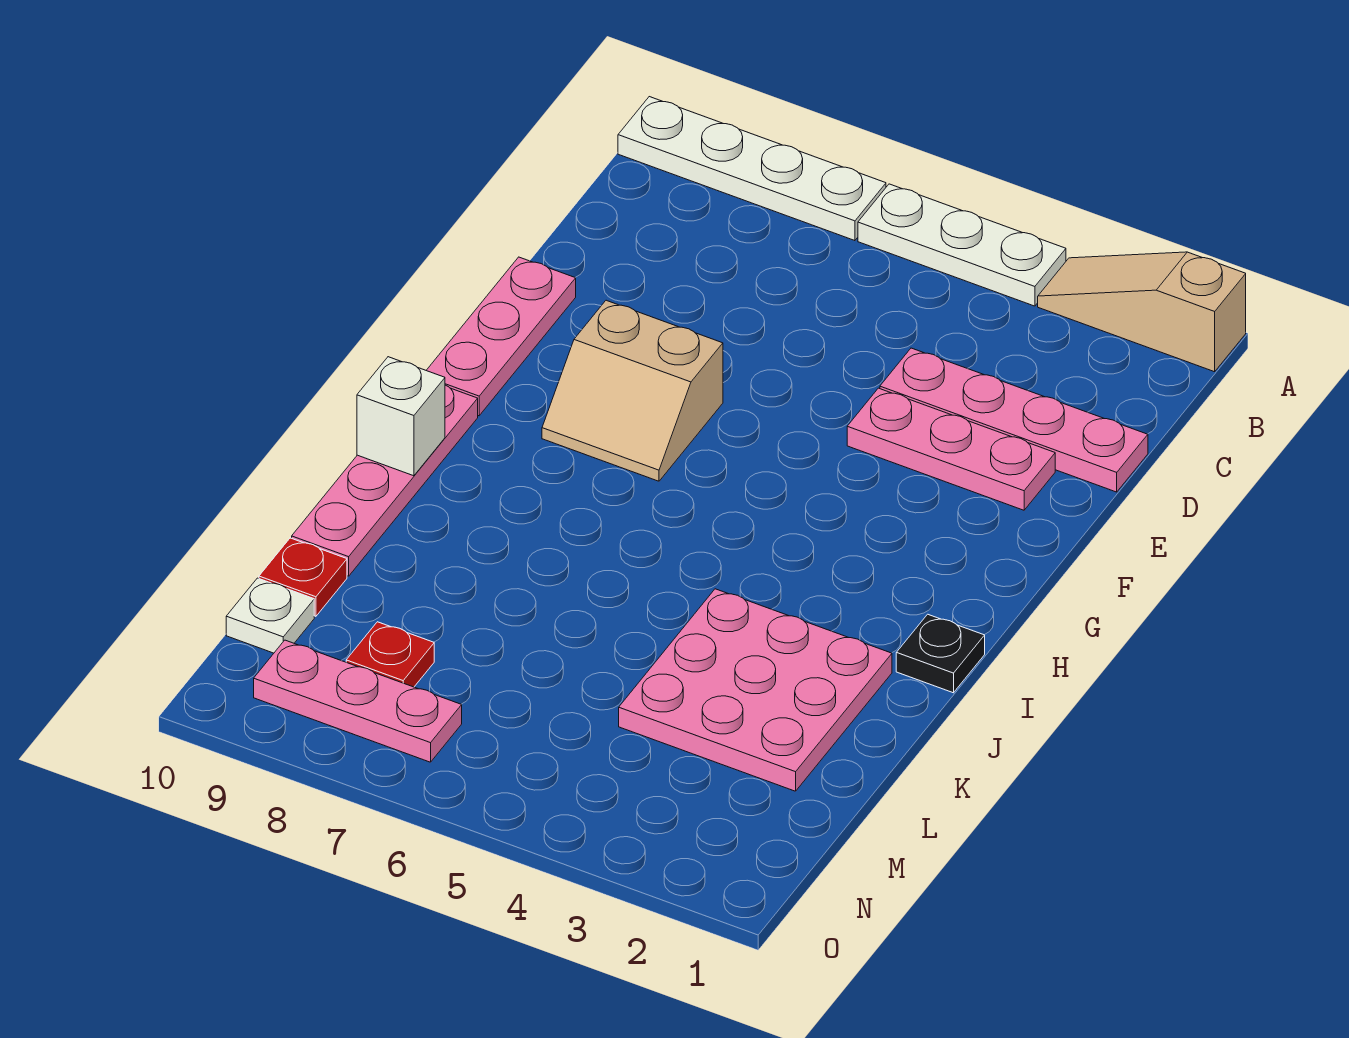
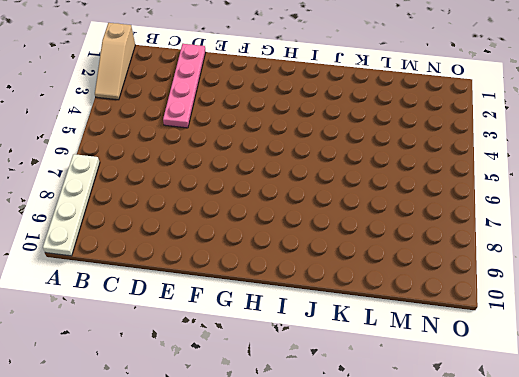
none -> white plate A4:A6 level 1
none -> pink plate E2:E4 level 1
none -> pink plate E10:G10 level 1

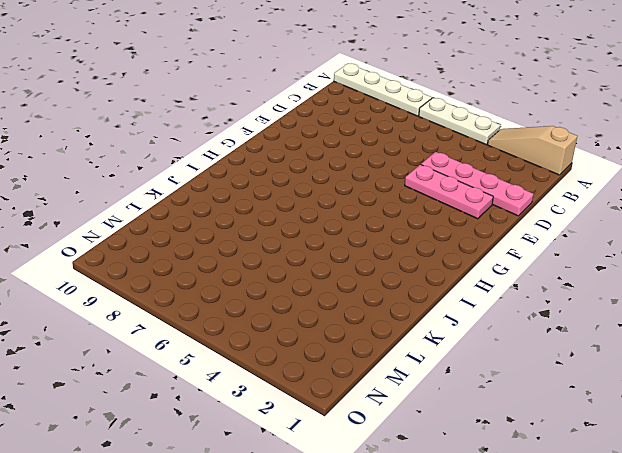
none -> pink plate E10:G10 level 1
none -> tan slope F7:G8 level 1 top F
none -> pink plate H10:K10 level 1

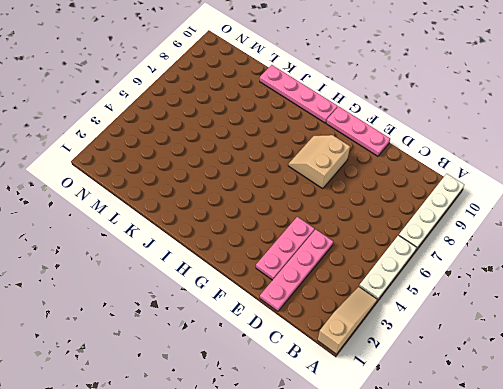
none -> black plate I1 level 1
none -> pink plate J2:L4 level 1
none -> red plate L10 level 1

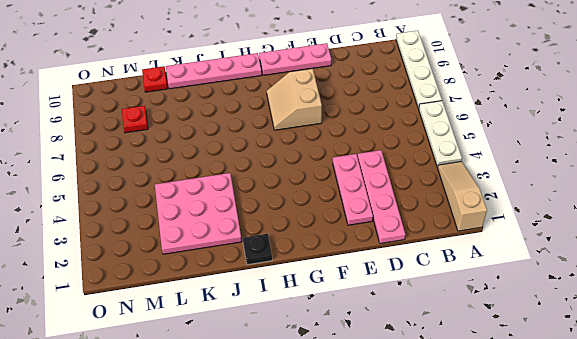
none -> white plate M10 level 1
none -> pink plate N7:N9 level 1
none -> white brick I10 level 2

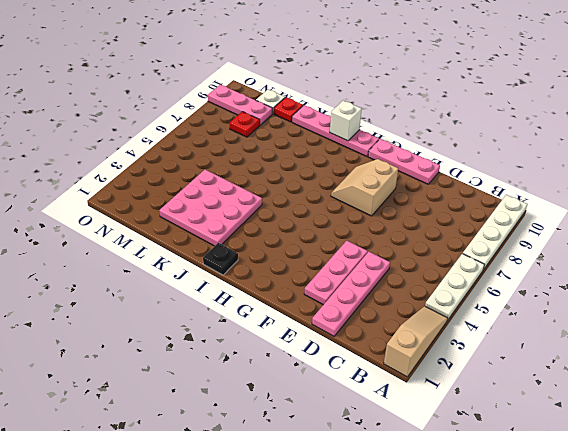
pink plate M9:O9 level 1 -> pink plate N7:N9 level 1

